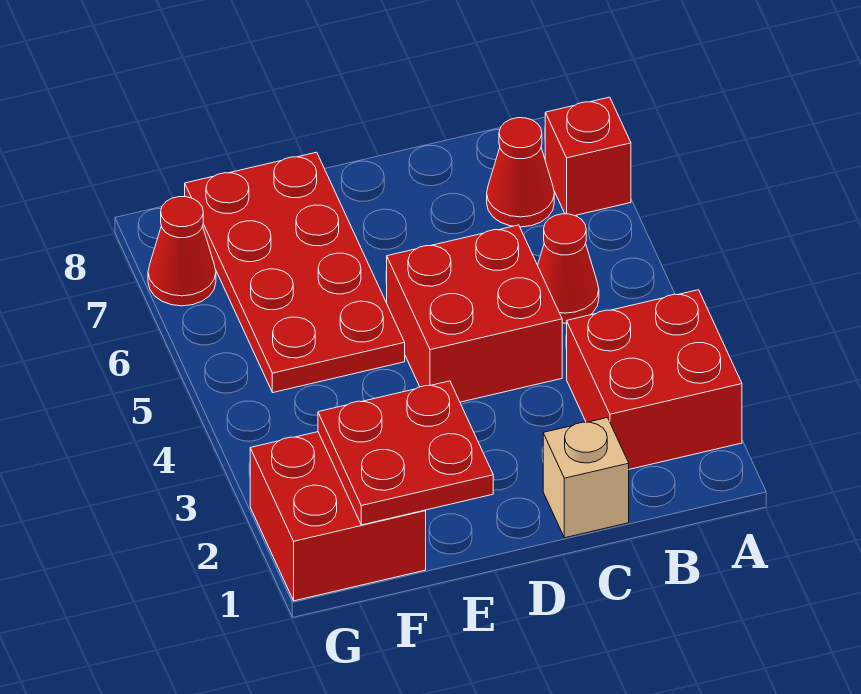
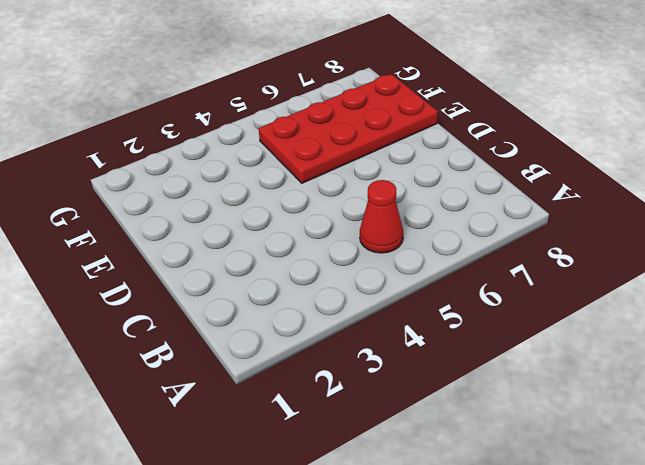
none -> red brick A2:B3 level 1
none -> red brick A7 level 1

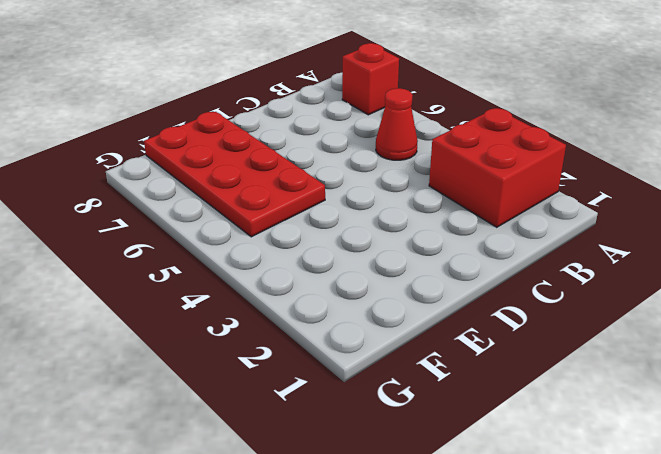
none -> red cone B7 level 1
none -> tan brick C1 level 1

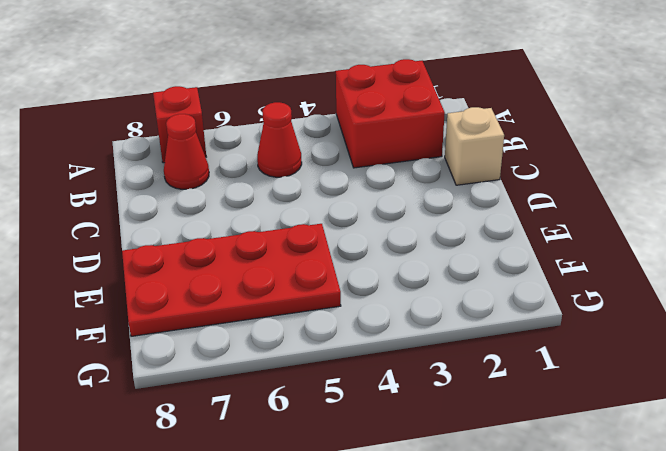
none -> red brick C4:D5 level 1
none -> red brick F1:G2 level 1

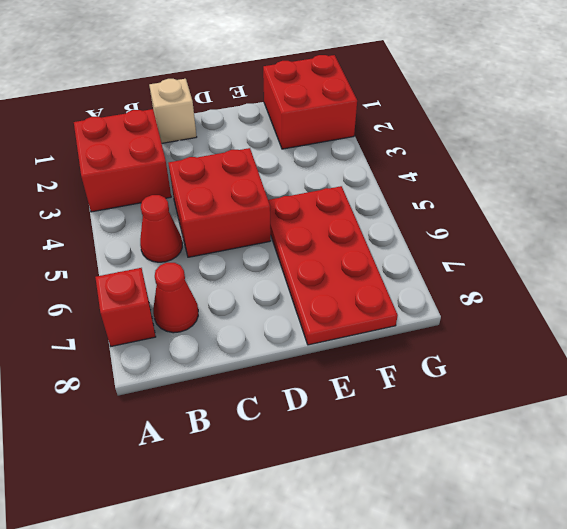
none -> red cone G7 level 1
none -> red plate E1:F2 level 2

